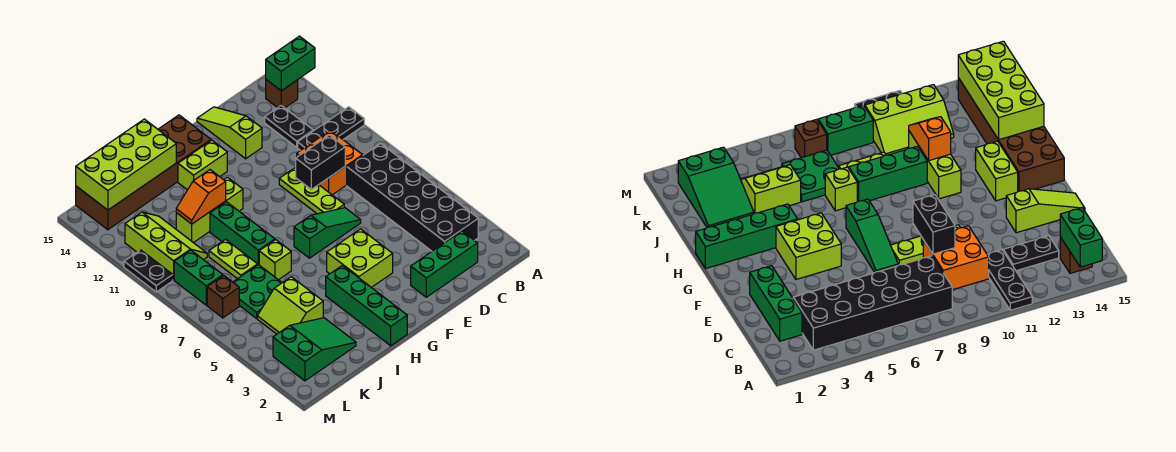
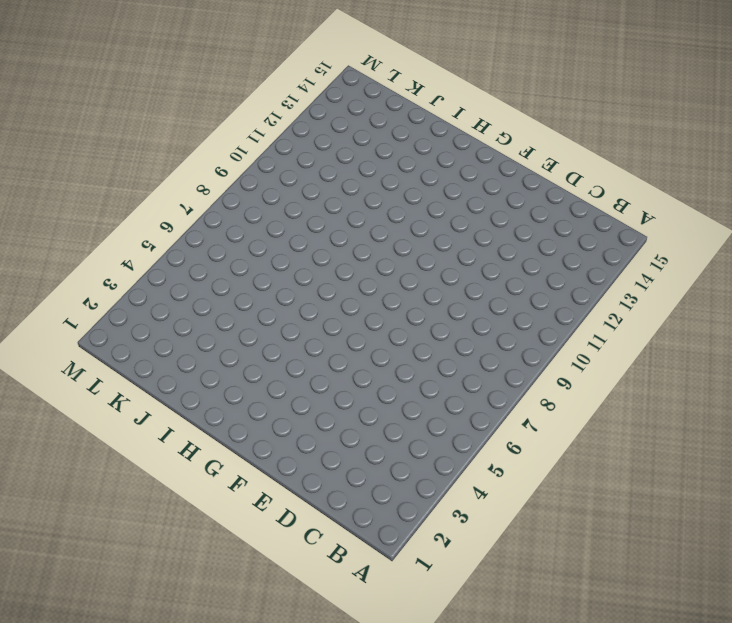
none -> black plate A11:C11 level 1
none -> black brick B3:C8 level 1
none -> brown brick B14 level 1

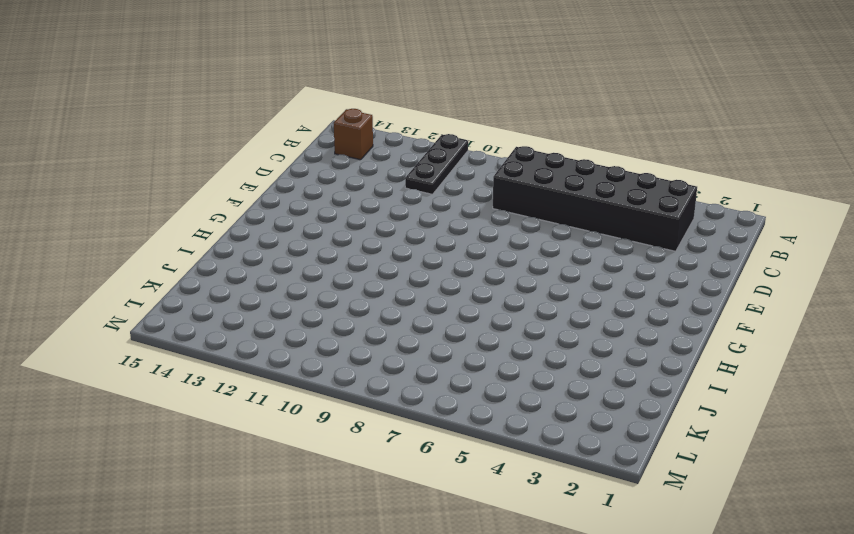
none -> green brick C2:E2 level 1
none -> orange brick C9:D10 level 1
none -> black plate C12:C13 level 1

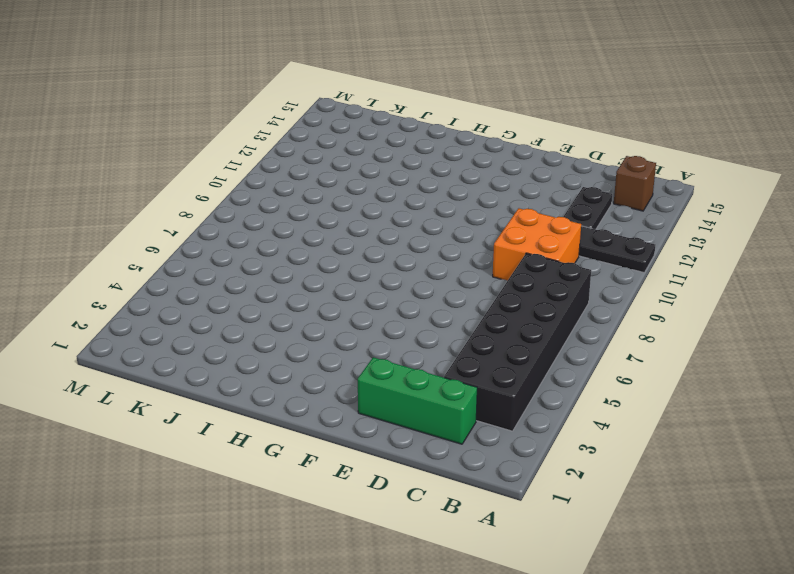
none -> green slope E7:G7 level 1 top G
none -> lime plate E8:E10 level 1
none -> lime slope E13:E15 level 1 top 13

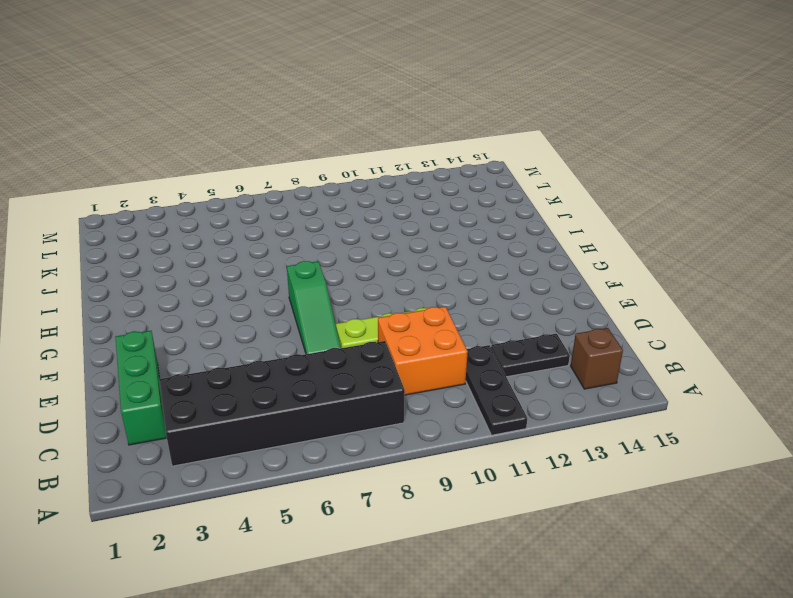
none -> lime slope E13:E15 level 1 top 13
none -> lime brick F4:G5 level 1
none -> lime brick G13:H13 level 1

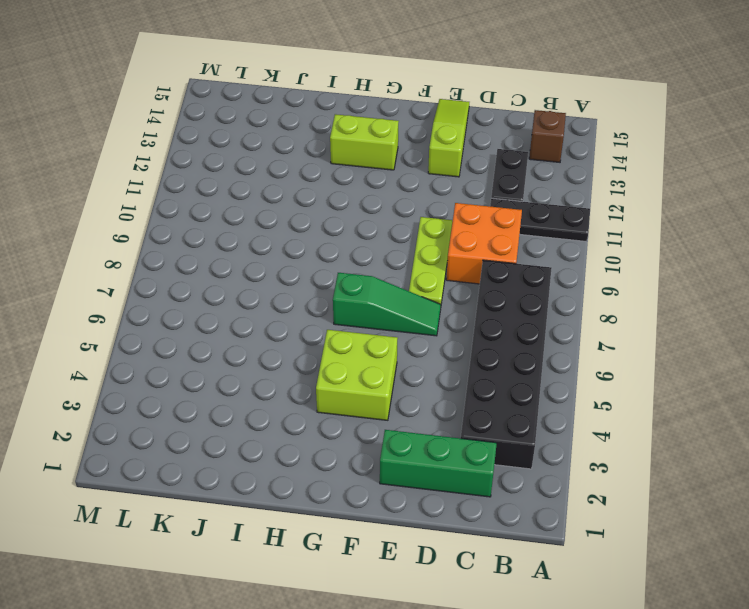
none -> brown brick G14:L15 level 1
none -> green brick H1:H4 level 1
none -> lime brick H11:J11 level 1

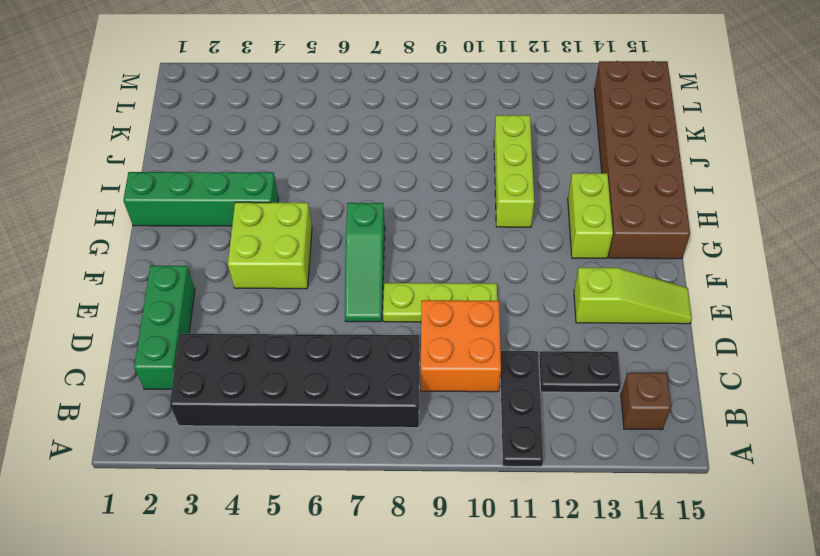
none -> lime brick I7 level 1
none -> green brick I8:I10 level 1
none -> green slope J2:L3 level 1 top L

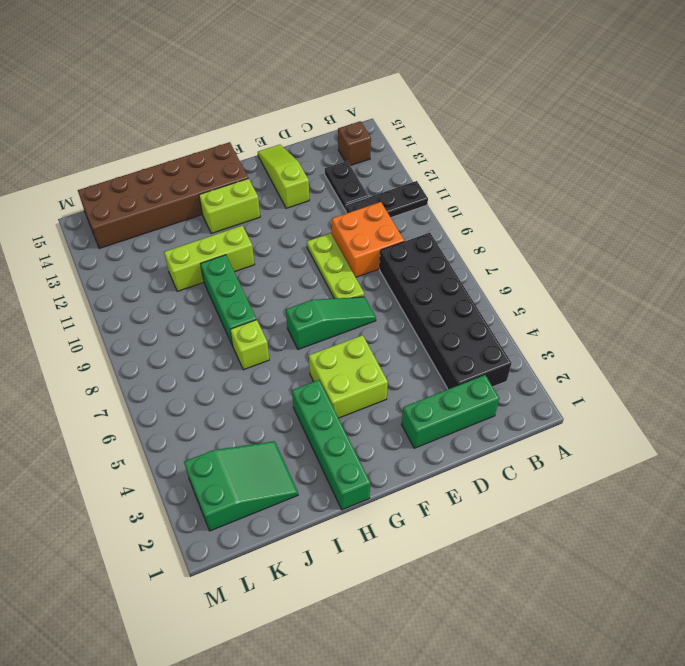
none -> lime slope J4:K5 level 1 top J
none -> green plate J6:K7 level 1
none -> lime plate J8:J9 level 1

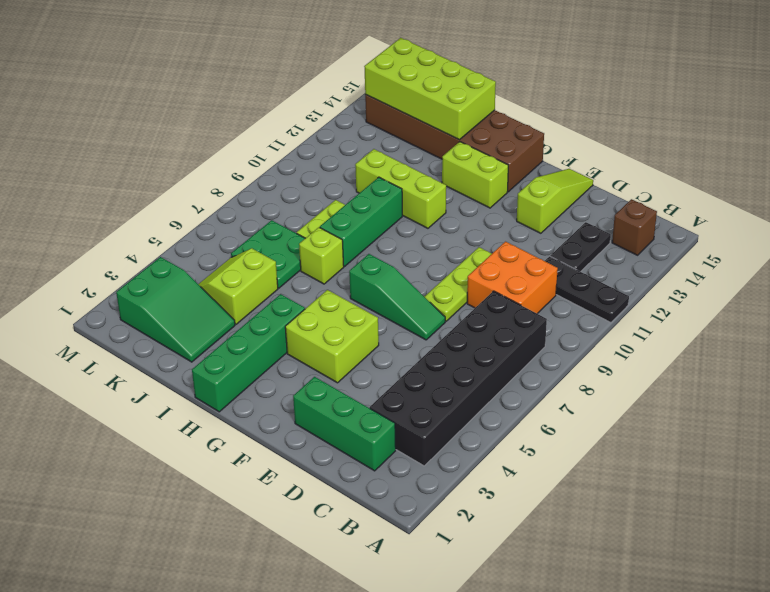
none -> lime slope K10:L12 level 1 top L
none -> brown brick L7 level 1
none -> green brick L8:L9 level 1

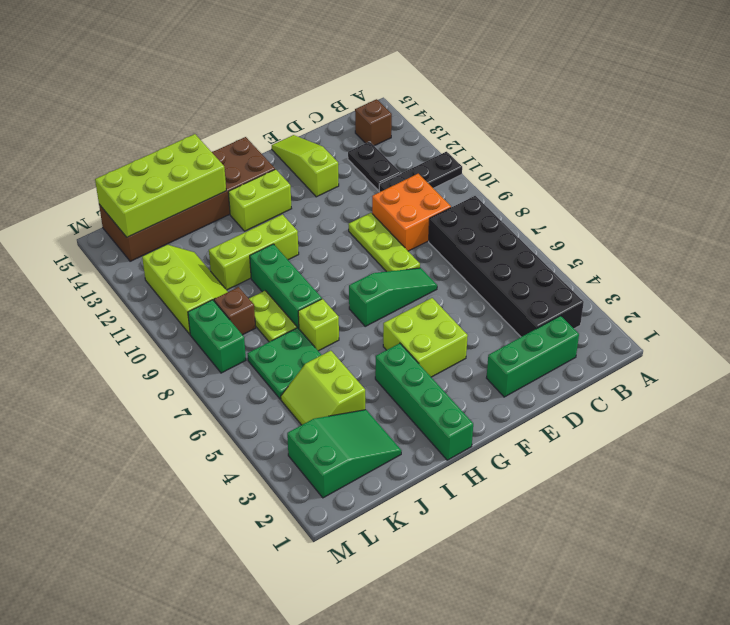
brown brick K9 level 1 -> brown brick L7 level 1
none -> black plate M10:M11 level 1
none -> green brick A14:B14 level 2
none -> black brick D9:E9 level 2

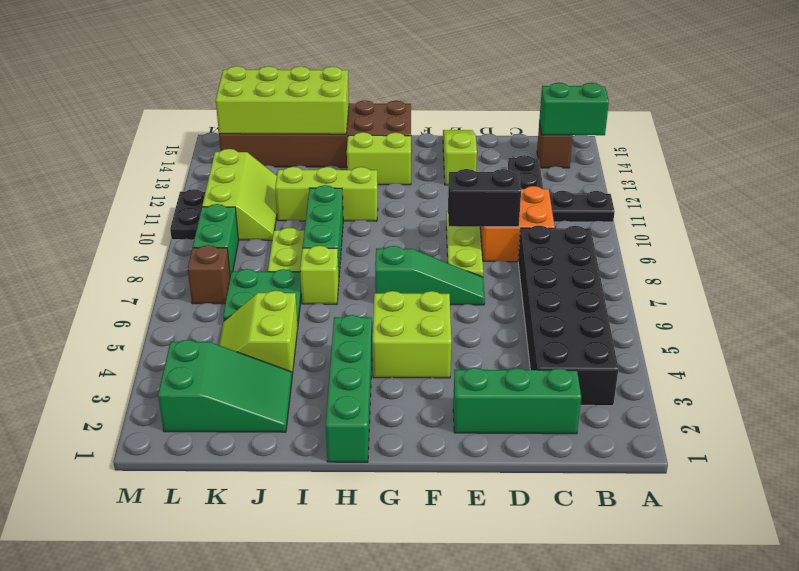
none -> orange slope I11:J11 level 2 top I

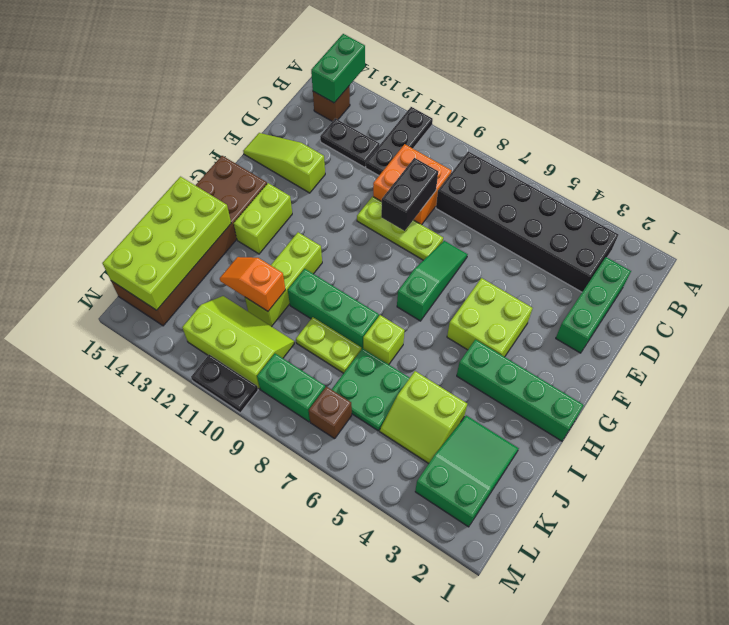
orange slope J11:J12 level 2 top 11 -> orange slope I11:J11 level 2 top I

